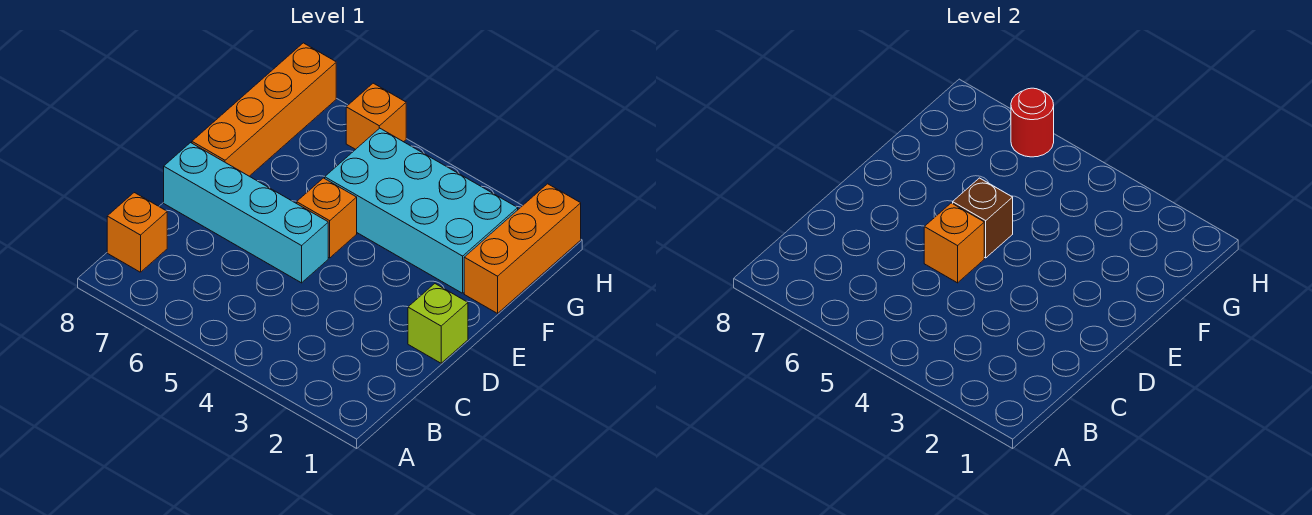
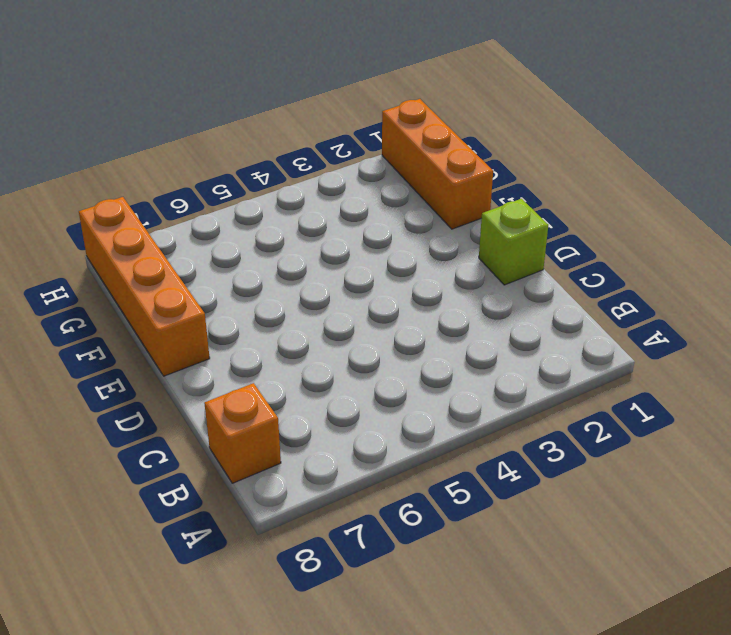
none -> cyan brick D5:D8 level 1
none -> orange brick E5 level 1

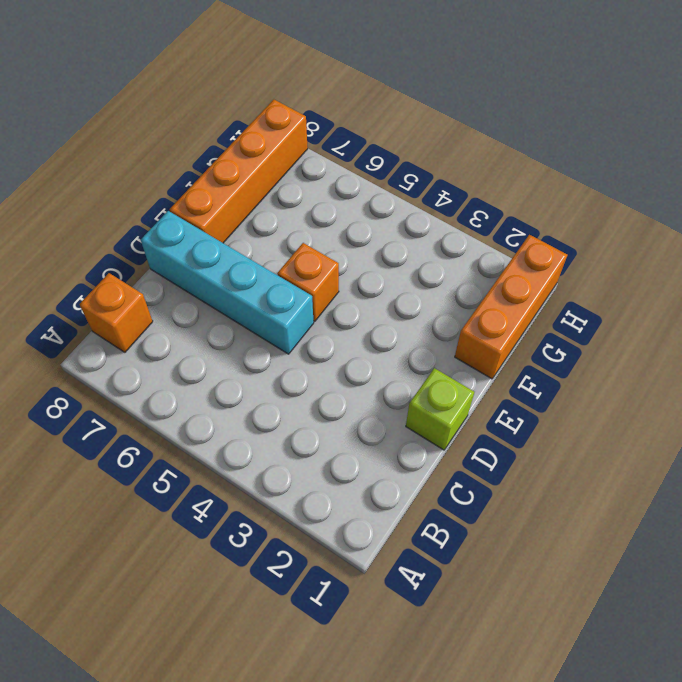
none -> cyan brick F2:G5 level 1
none -> orange brick H6 level 1

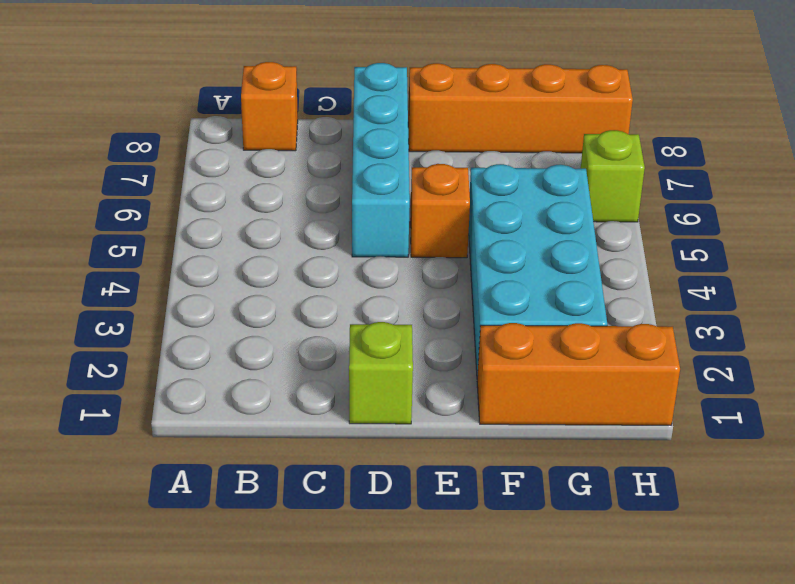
lime brick H6 level 1 -> orange brick H6 level 1
none -> orange brick D5 level 2
none -> brown brick E5 level 2

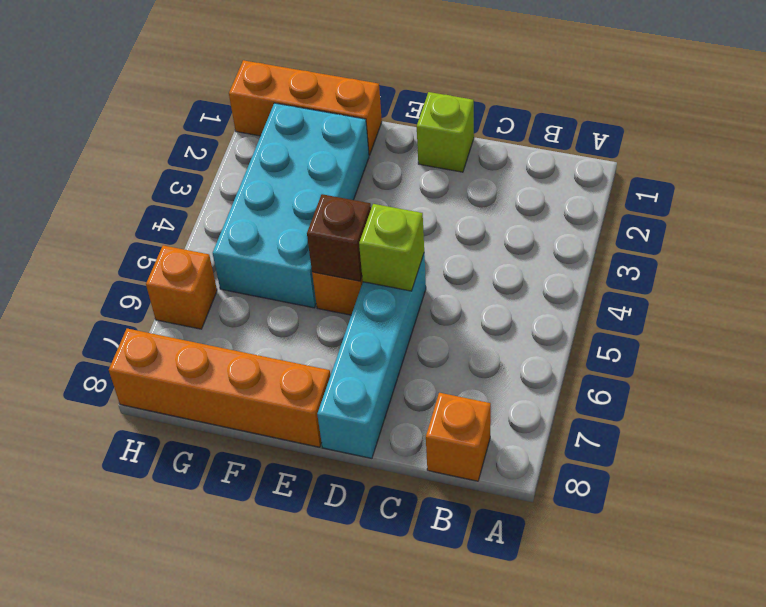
lime brick D5 level 2 -> orange brick D5 level 2
none -> red round brick H6 level 2

